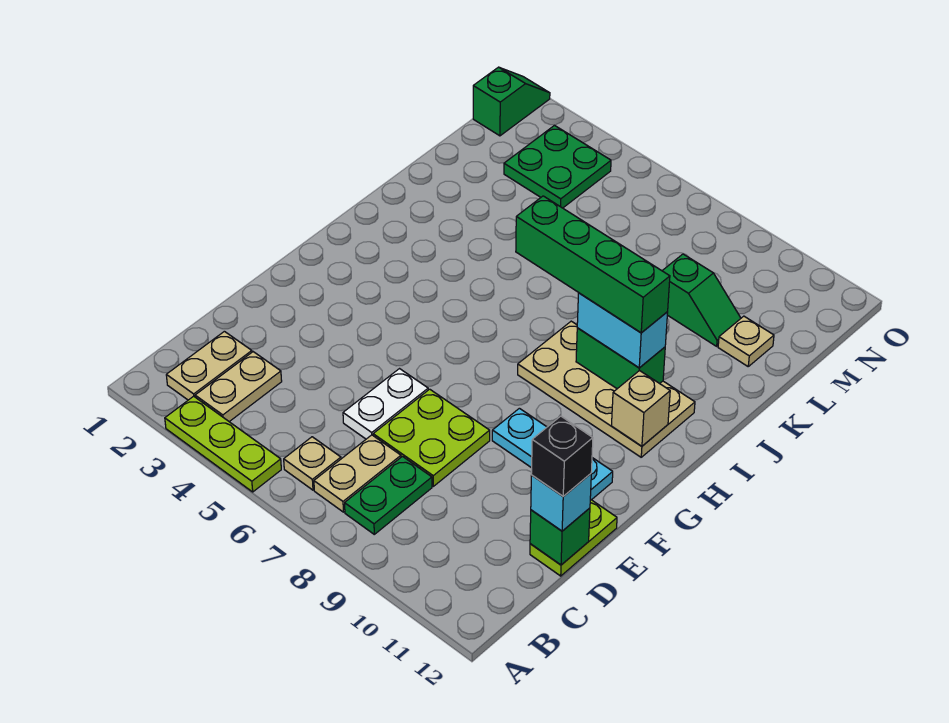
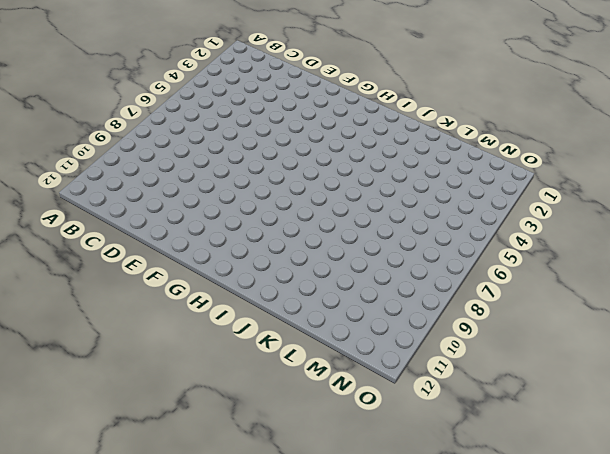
none -> lime plate A3:A5 level 1
none -> tan plate B2:C2 level 1
none -> tan plate B3:C3 level 1

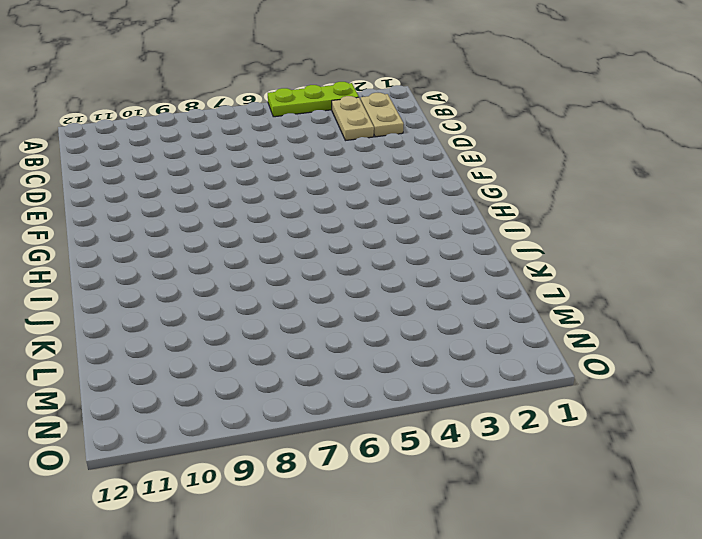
none -> tan plate B6 level 1
none -> tan plate B7:C7 level 1
none -> green plate B8:C8 level 1

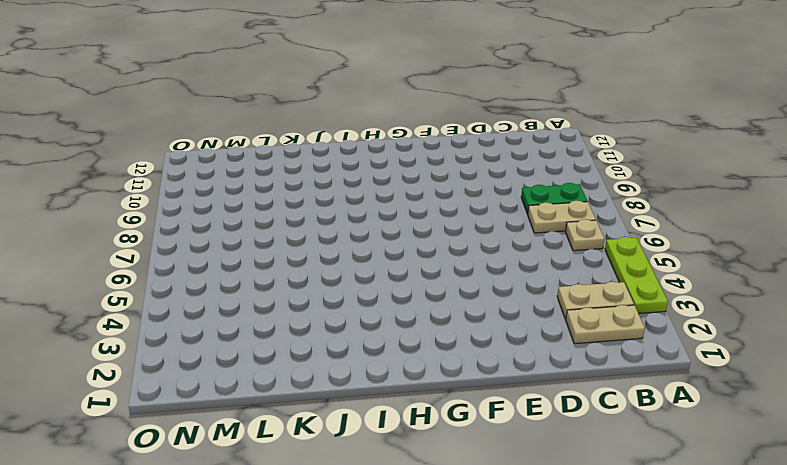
none -> white plate D6:E6 level 1
none -> lime plate D7:E8 level 1
none -> lime plate D12:E12 level 1

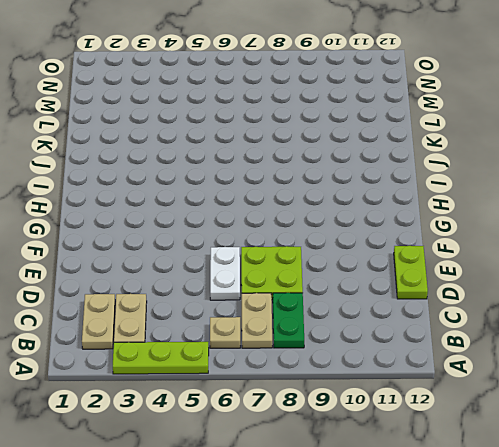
none -> cyan plate F9:F11 level 1
none -> tan plate H8:I11 level 1
none -> green slope L9:L10 level 1 top 9

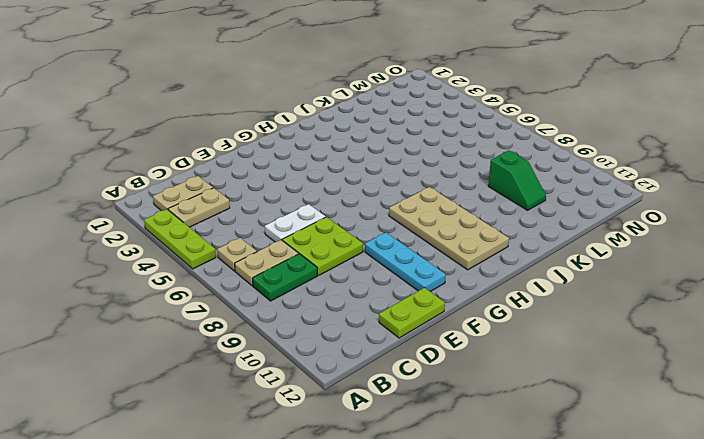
none -> tan plate L11 level 1
none -> green plate M3:N4 level 1
none -> green slope N1:O1 level 1 top N

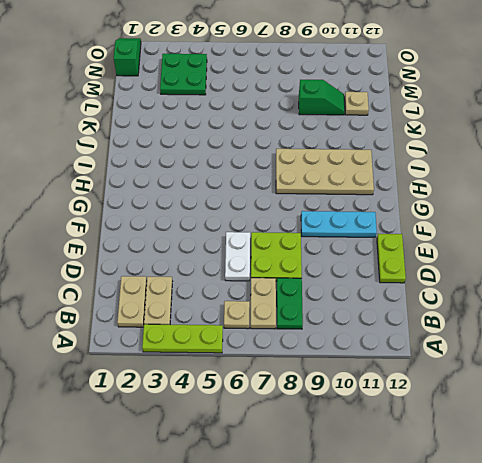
none -> green brick D12 level 2
none -> tan brick H11 level 2
none -> green brick I9:I10 level 2

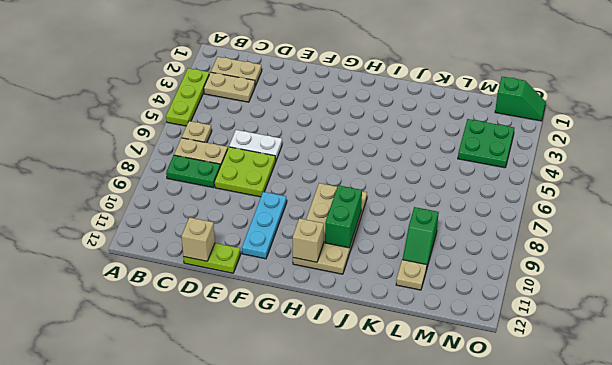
tan brick D12 level 2 -> green brick D12 level 2
none -> cyan brick D12 level 3
none -> cyan brick I9:I10 level 3
none -> black brick D12 level 4

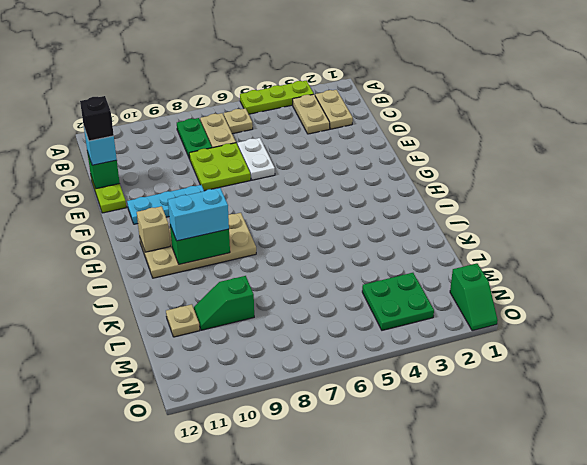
none -> green brick I7:I10 level 4

